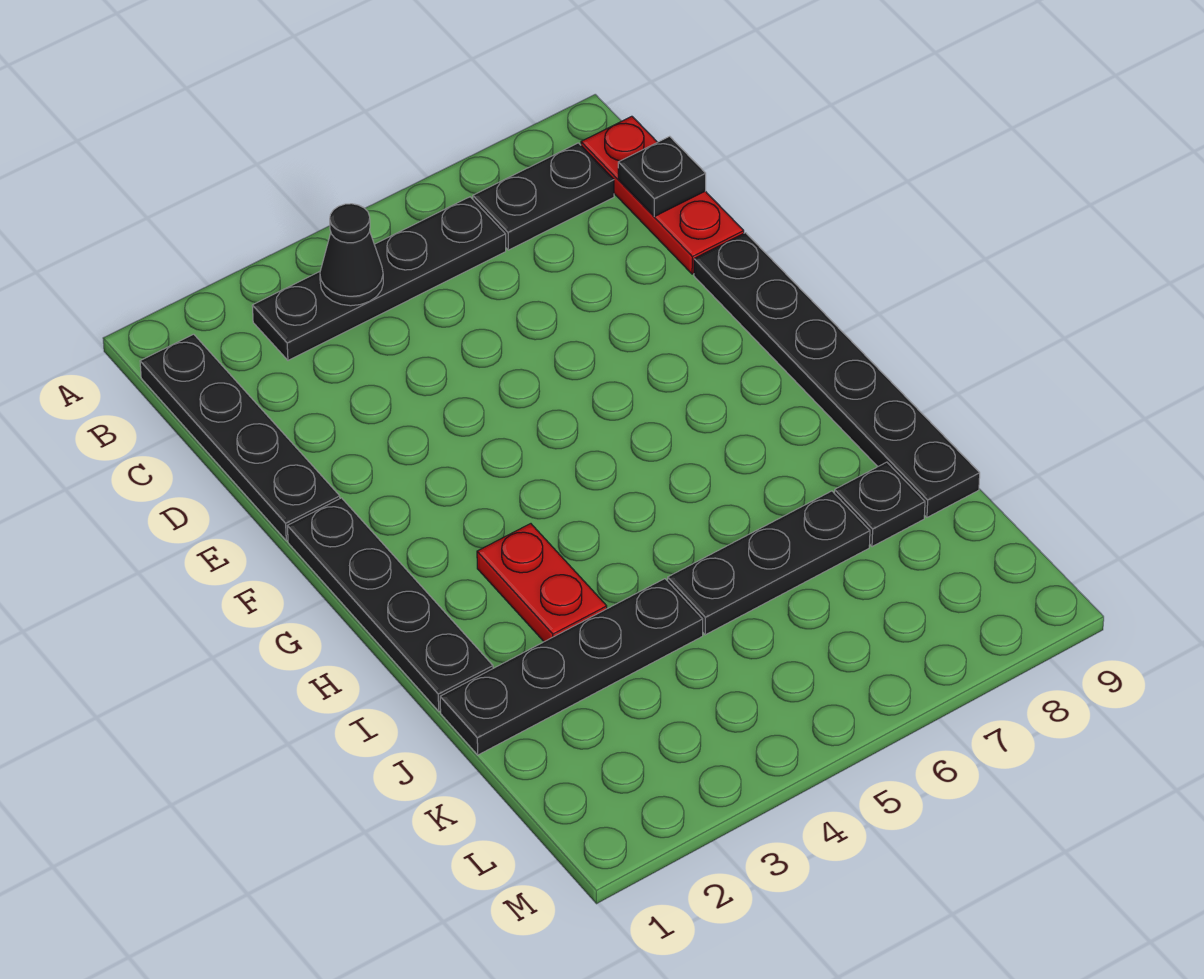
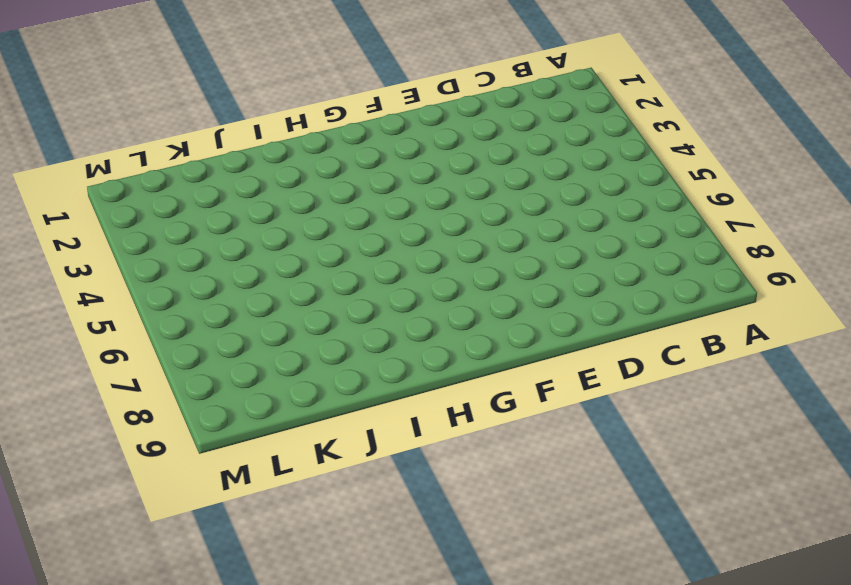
none -> black plate B1:E1 level 1
none -> black plate B3:B6 level 1
none -> black plate B7:B8 level 1

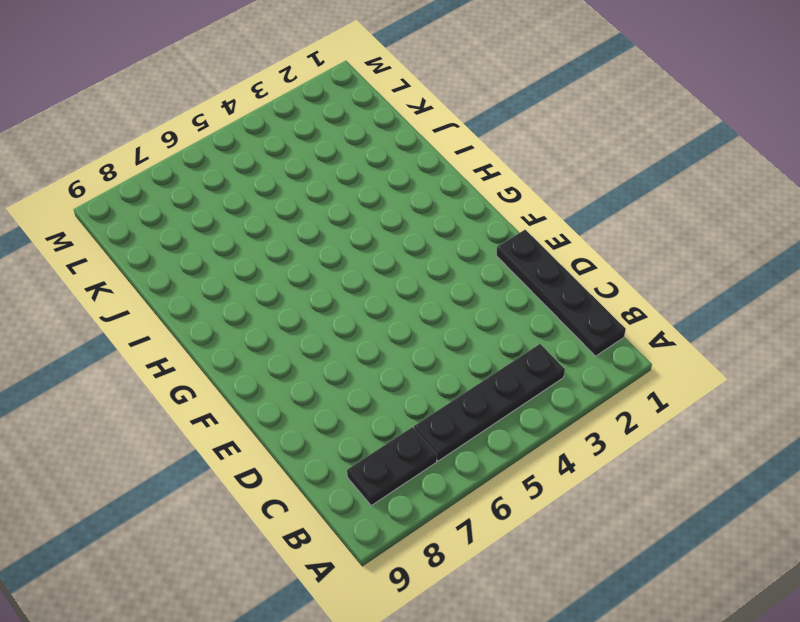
none -> red plate B9:D9 level 1
none -> black plate E9:J9 level 1
none -> black plate F1:I1 level 1

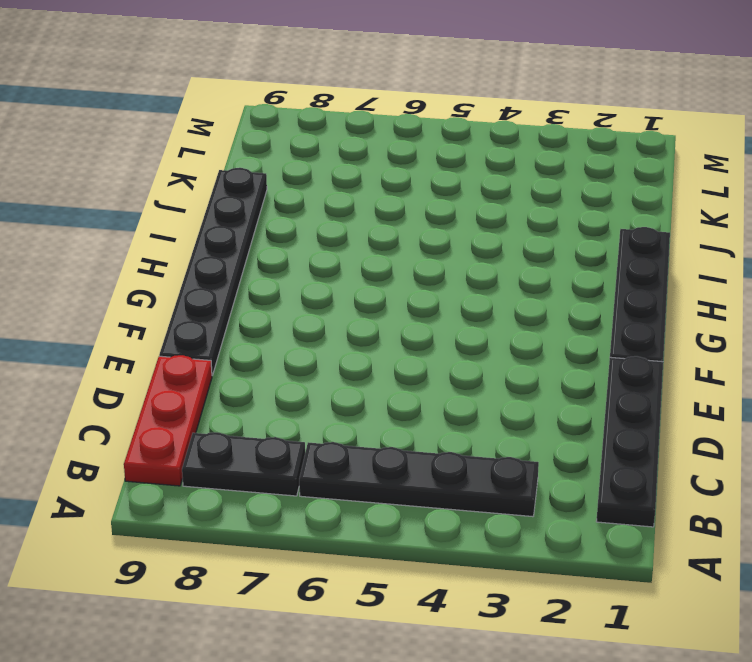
none -> red plate H3:I3 level 1
none -> black plate J1:J4 level 1
none -> black plate J5:J7 level 1

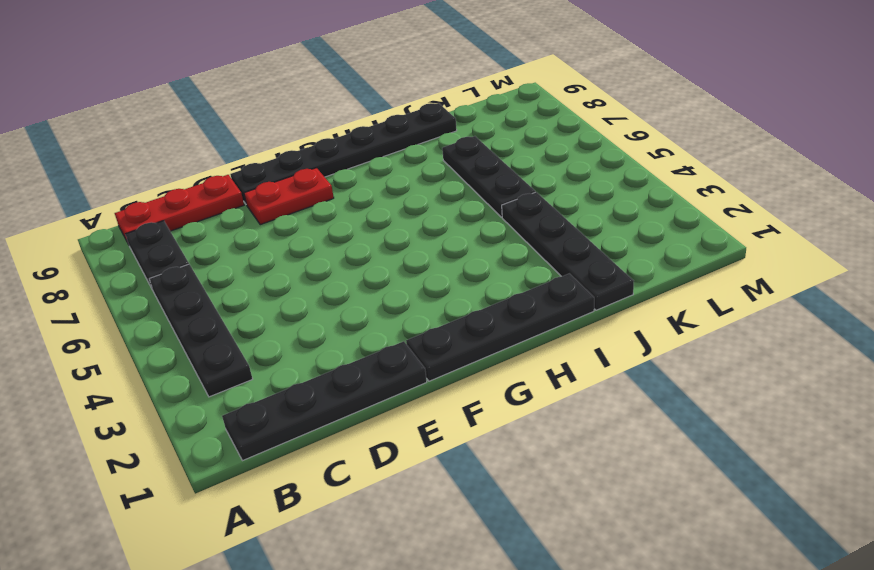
red plate E8:F8 level 1 -> red plate H3:I3 level 1
none -> black plate J8 level 1
none -> black cone B4 level 2
none -> black plate C9 level 2

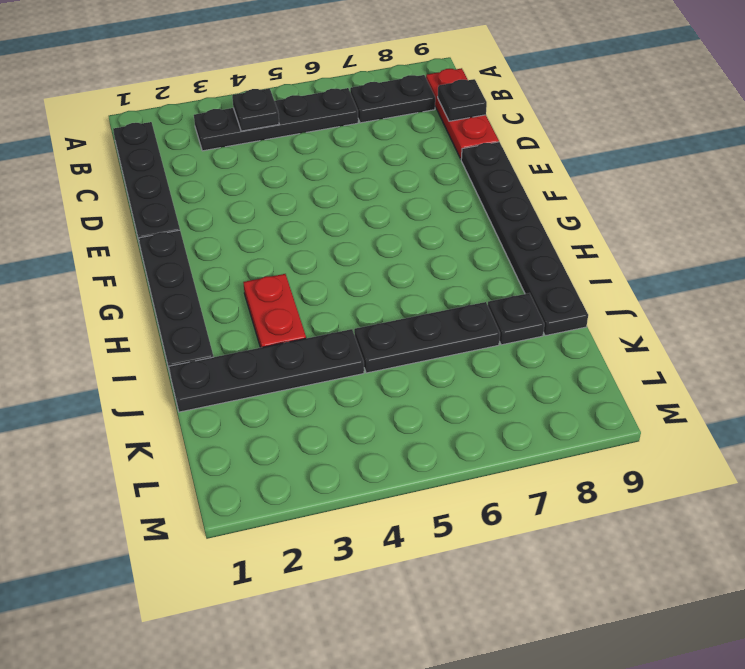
black plate B4 level 2 -> black cone B4 level 2

